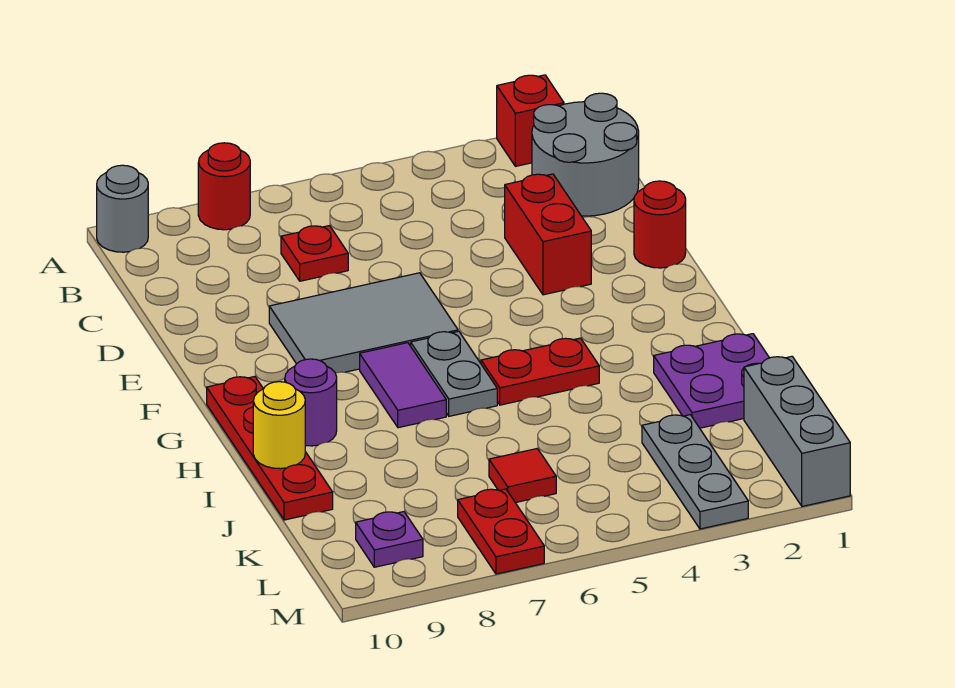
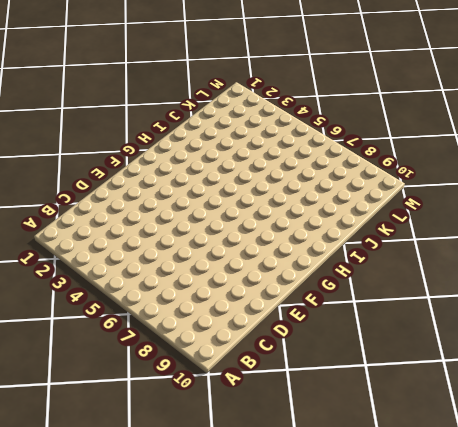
none -> red brick A2 level 1
none -> red round brick A8 level 1
none -> grey round brick A10 level 1

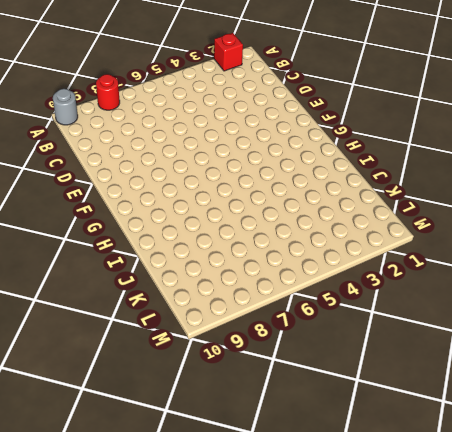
none -> grey round brick B1:C2 level 1
none -> red plate C7 level 1
none -> red brick D3:E3 level 1

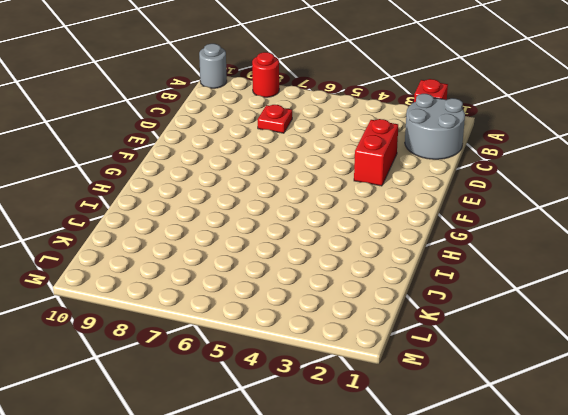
none -> red round brick E1 level 1
none -> grey tile E6:F8 level 1
none -> grey plate G6:H6 level 1

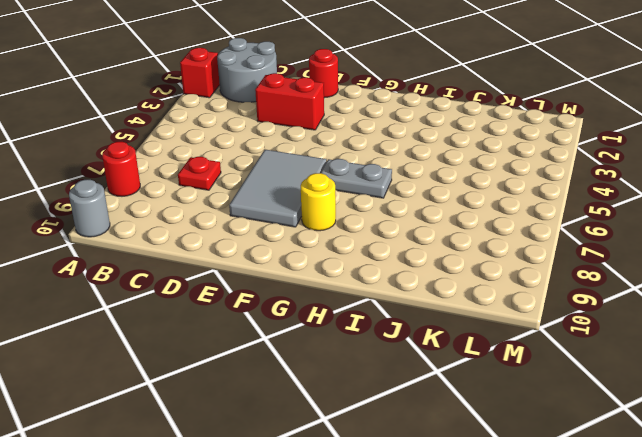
yellow round brick G8 level 1 -> yellow round brick I10 level 2
none -> purple tile G7:H7 level 1
none -> red plate G10:J10 level 1
none -> red plate H4:H5 level 1

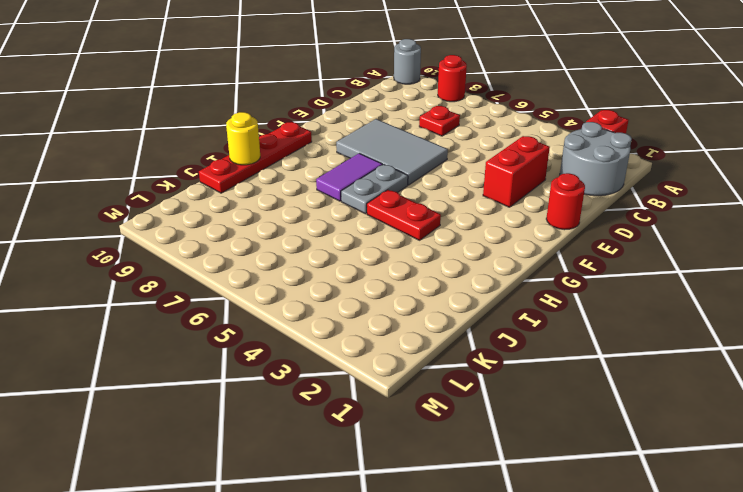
none -> purple round brick H9 level 1
none -> purple plate I1:J2 level 1
none -> grey brick K1:M1 level 1

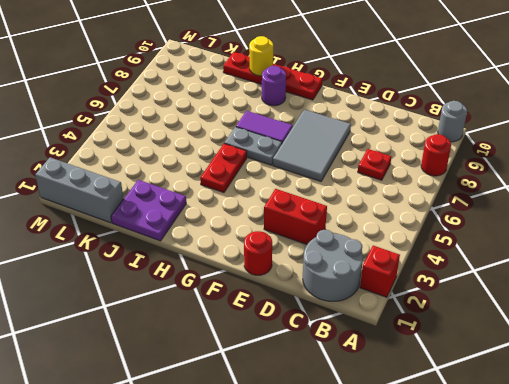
none -> grey plate K3:M3 level 1
none -> red tile K6 level 1
none -> red plate L7:M7 level 1

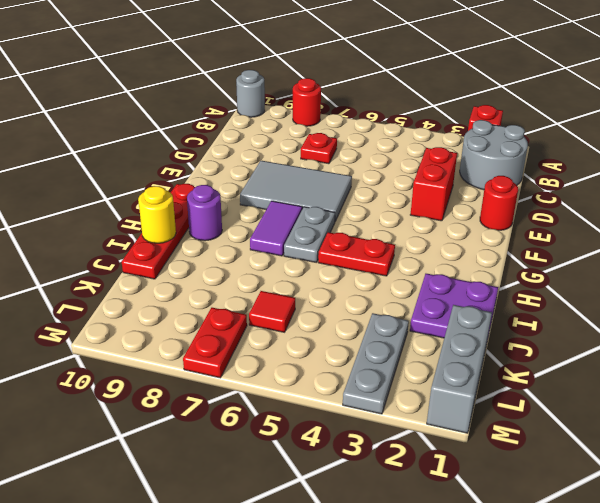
none -> purple plate L9 level 1

